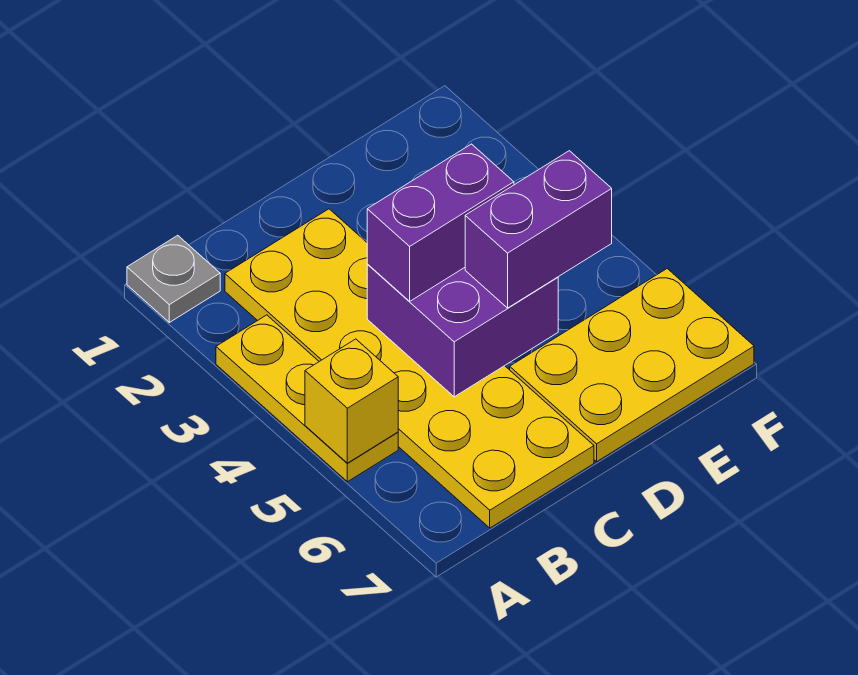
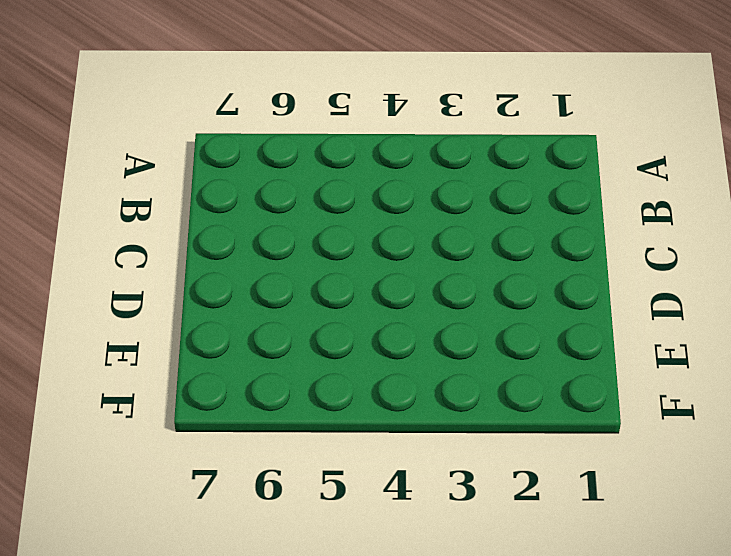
none -> grey plate A1 level 1
none -> yellow plate A3:A5 level 1

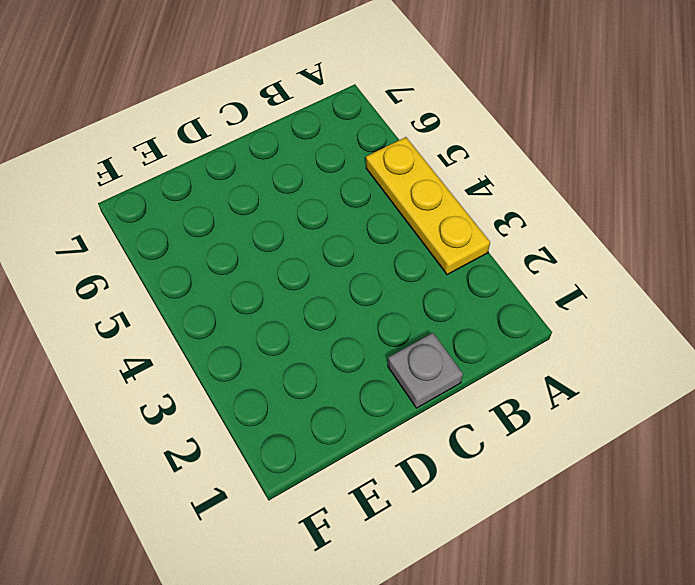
grey plate C1 level 1 -> grey plate A1 level 1
none -> yellow plate B2:C7 level 1
none -> yellow plate D6:F7 level 1

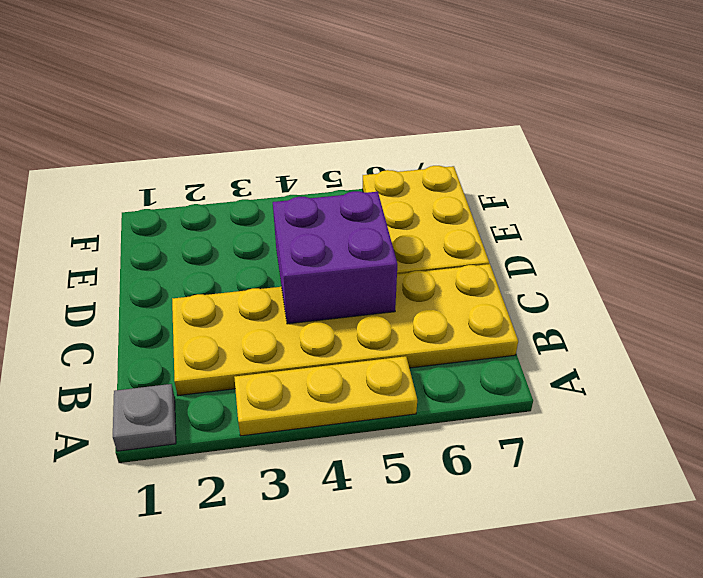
none -> yellow brick A5 level 2
none -> purple brick C4:D4 level 3

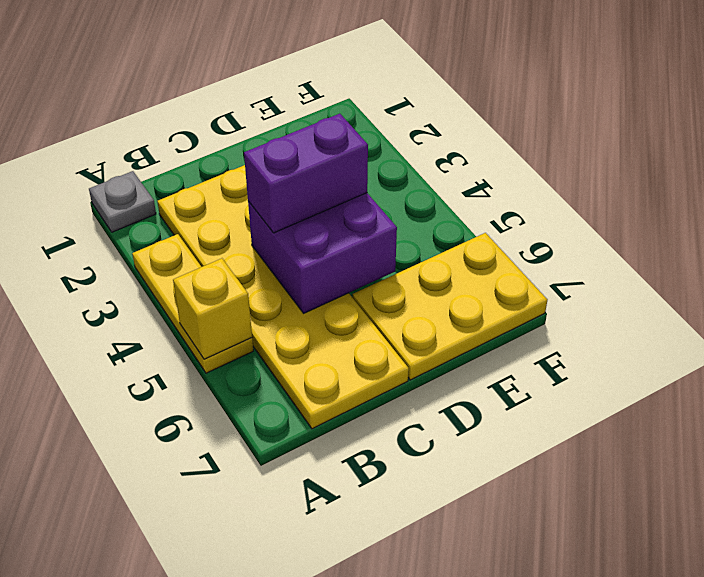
none -> purple brick D5:E5 level 3

